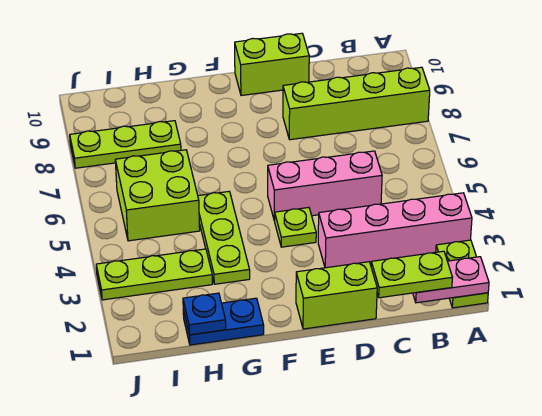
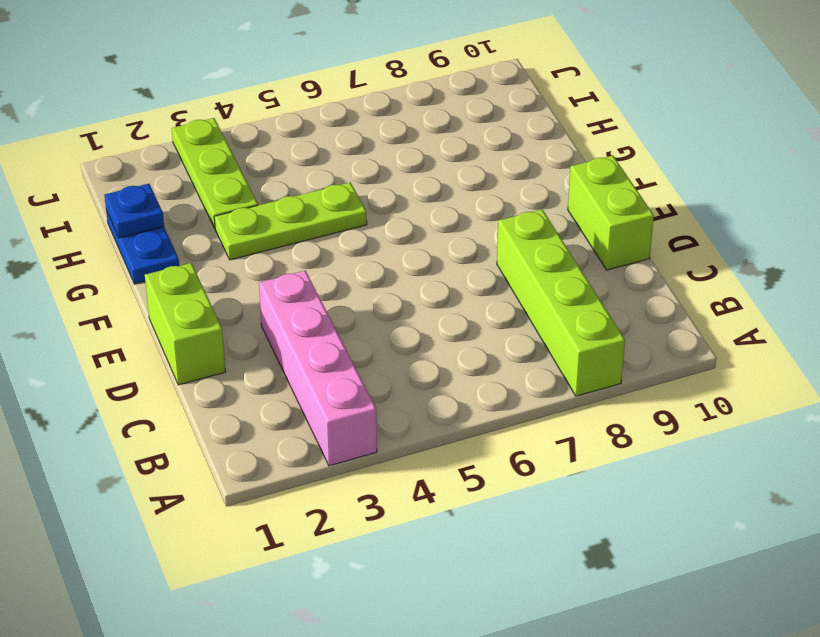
none -> lime plate A1:A2 level 1
none -> pink brick C5:E5 level 1
none -> lime plate E4 level 1

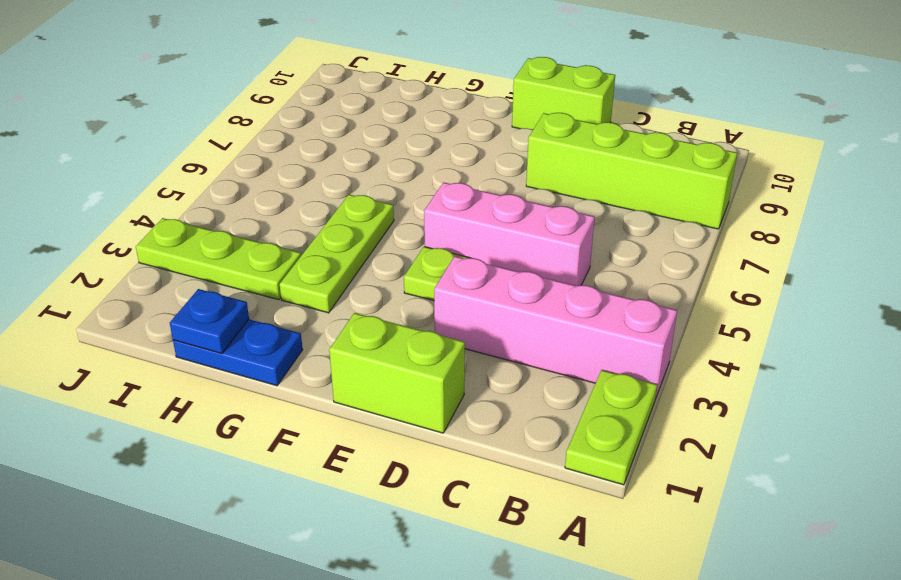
none -> lime brick H5:I6 level 1
none -> lime plate H8:J8 level 1
none -> pink plate A1:B1 level 2

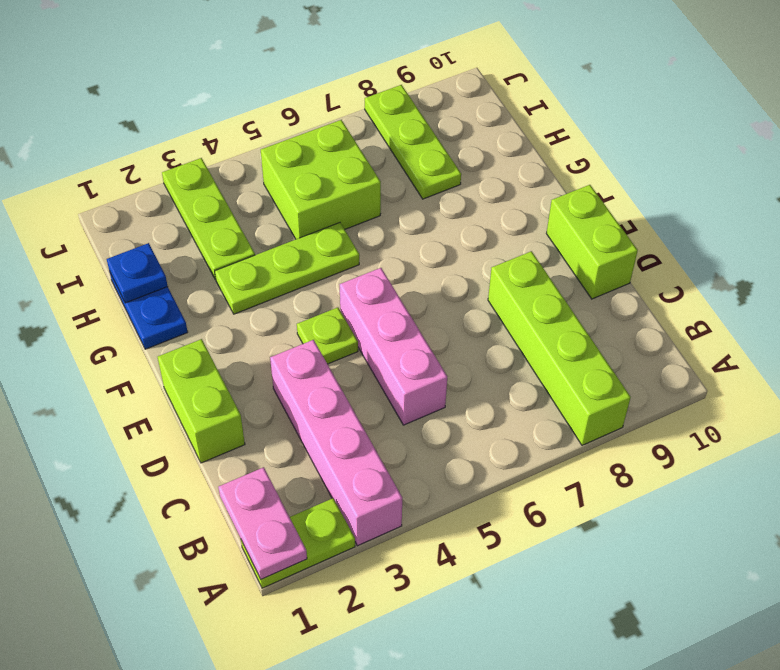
none -> lime plate B1:C1 level 3

